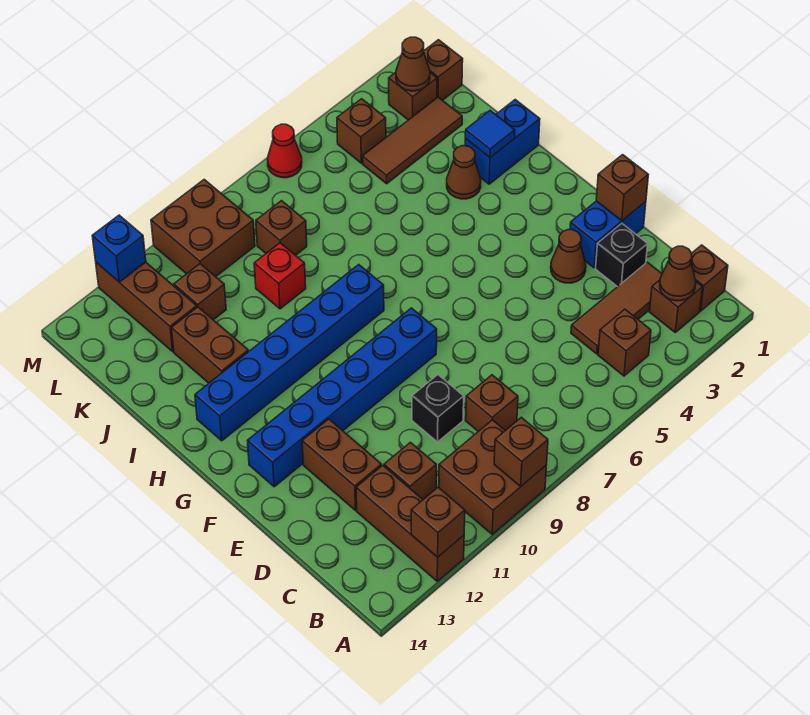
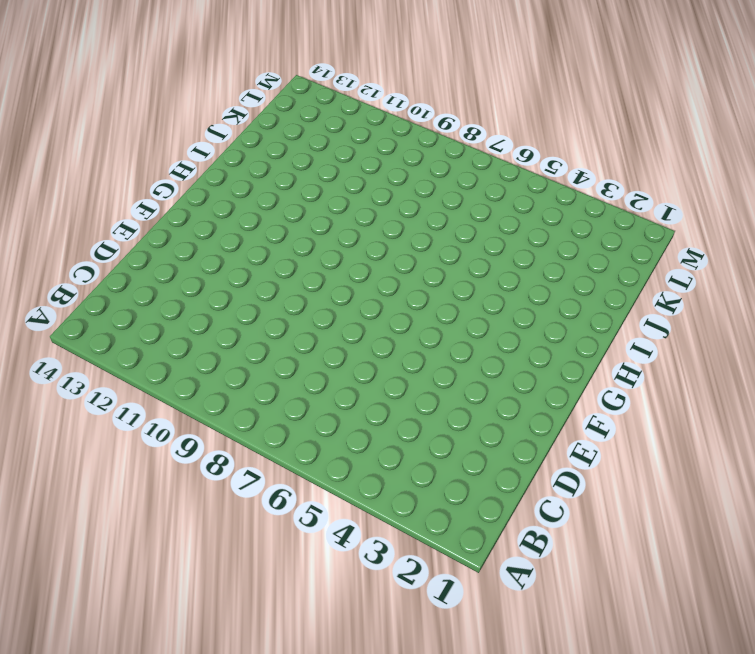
none -> brown brick A9:B10 level 1
none -> brown brick A12:C12 level 1
none -> brown brick B1 level 1
none -> brown brick B2 level 1

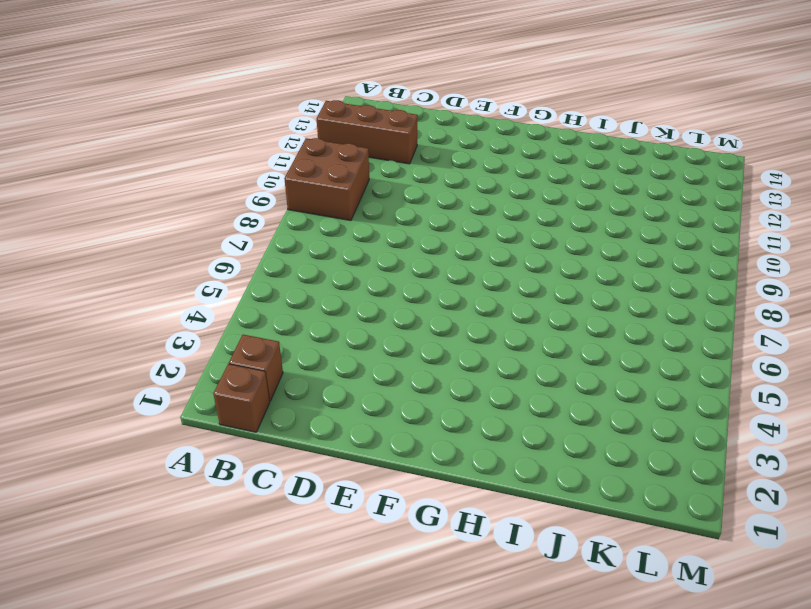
none -> brown brick B4 level 1
none -> brown tile C2:C4 level 1
none -> brown brick C8 level 1
none -> brown brick C11 level 1

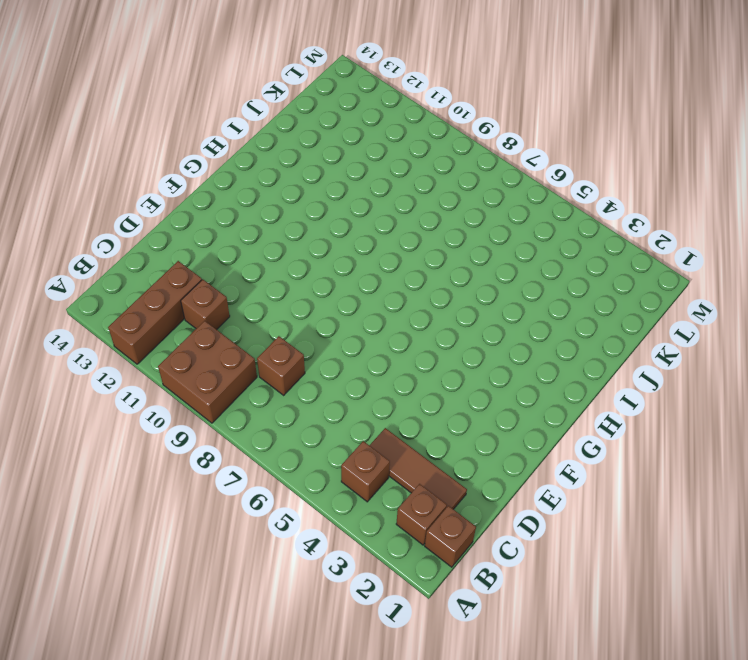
none -> black brick D2 level 1
none -> black brick D9 level 1
none -> brown brick D12:E12 level 1
none -> blue brick E1:E2 level 1

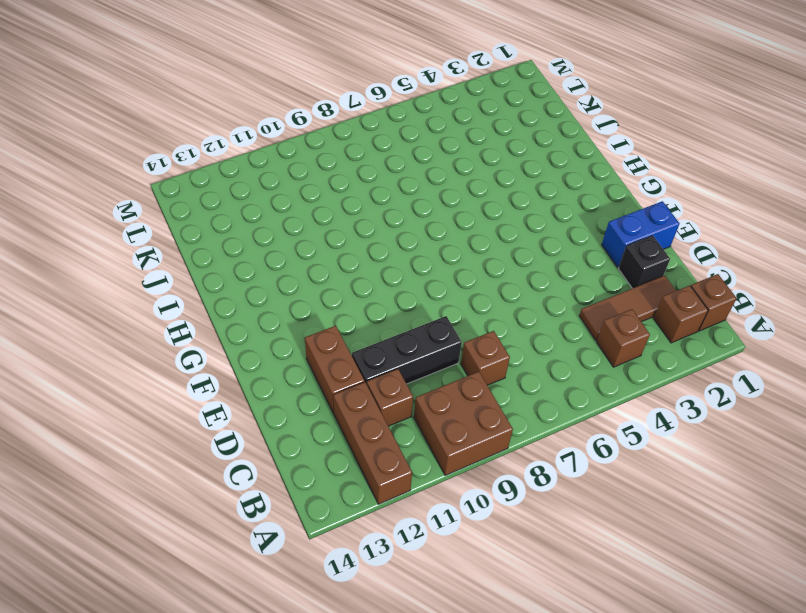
black brick D9:D11 level 1 -> black brick D9 level 1
none -> brown cone E3 level 1
none -> blue brick F8:F13 level 1
none -> blue brick H8:H13 level 1
none -> blue brick I1:I2 level 1

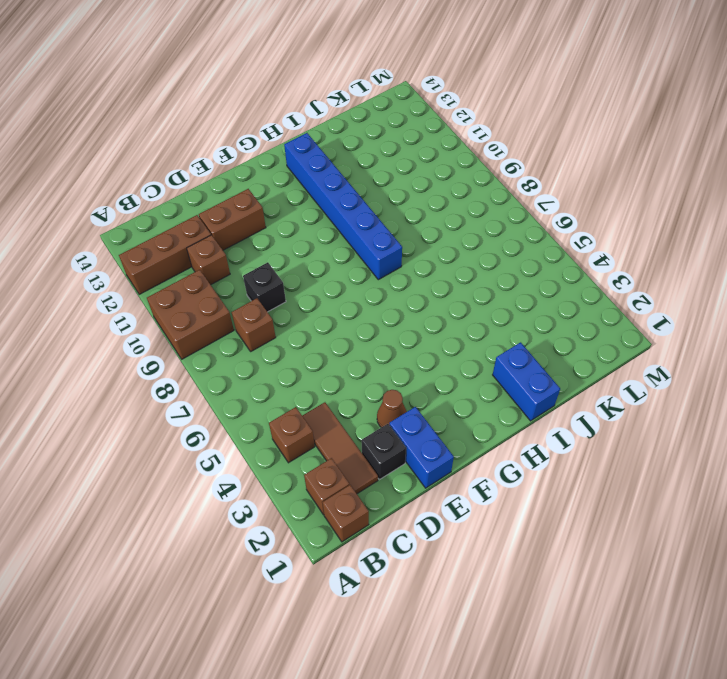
none -> blue brick F8:F13 level 1
none -> brown cone I3 level 1
none -> brown brick I12:J12 level 1
none -> red brick J9 level 1

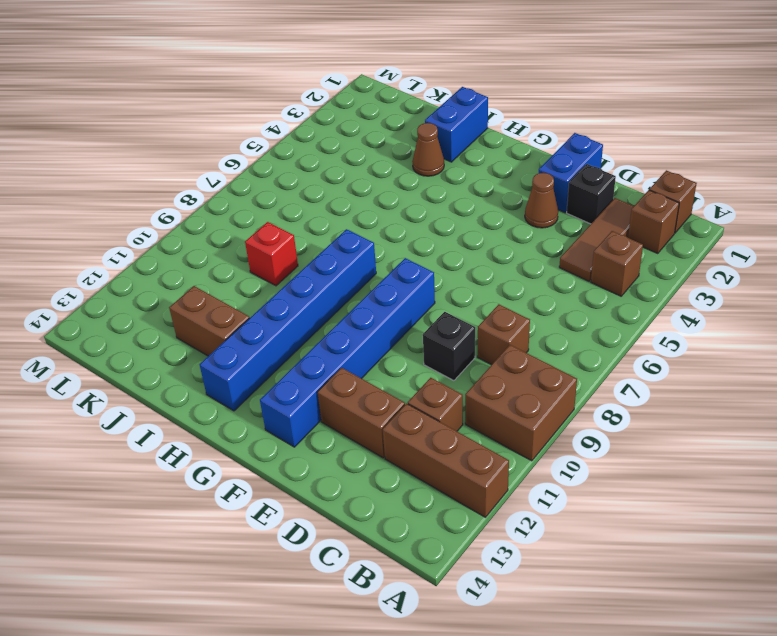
none -> brown tile K2:K4 level 1
none -> brown brick K8 level 1
none -> brown brick K11 level 1
none -> brown brick K12:M12 level 1

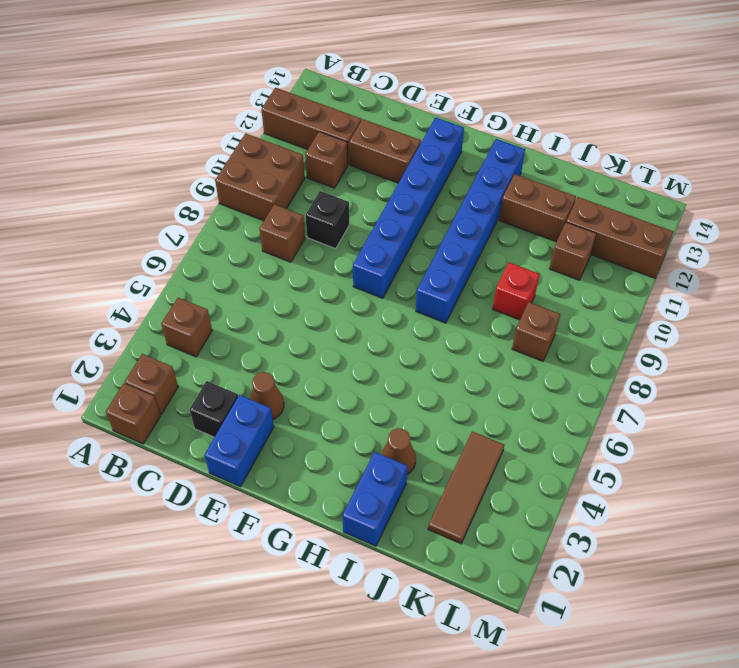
none -> brown tile C2:C4 level 1
none -> brown brick L1 level 1
none -> brown brick L2 level 1
none -> brown brick L4 level 1

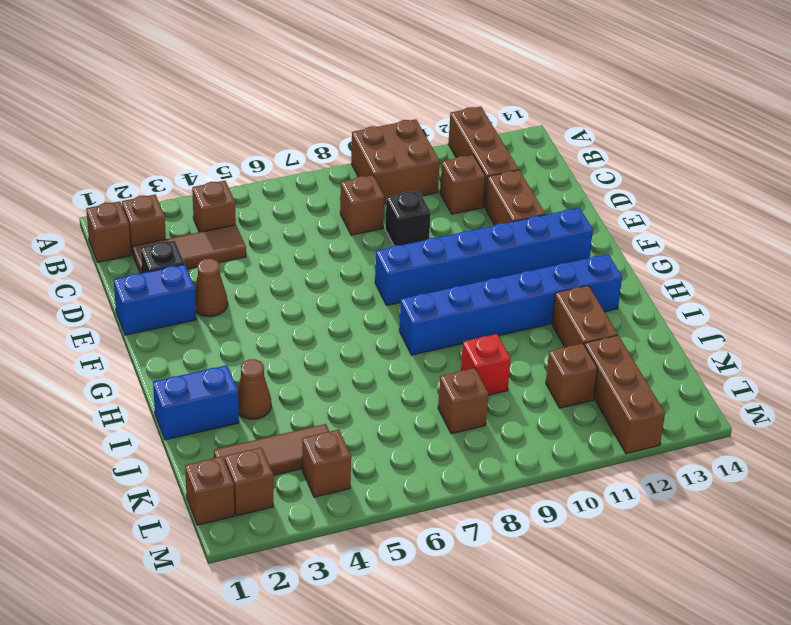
none -> brown brick L9:M10 level 1
none -> red cone M6 level 1
none -> brown brick A9 level 2
none -> brown brick A12 level 2

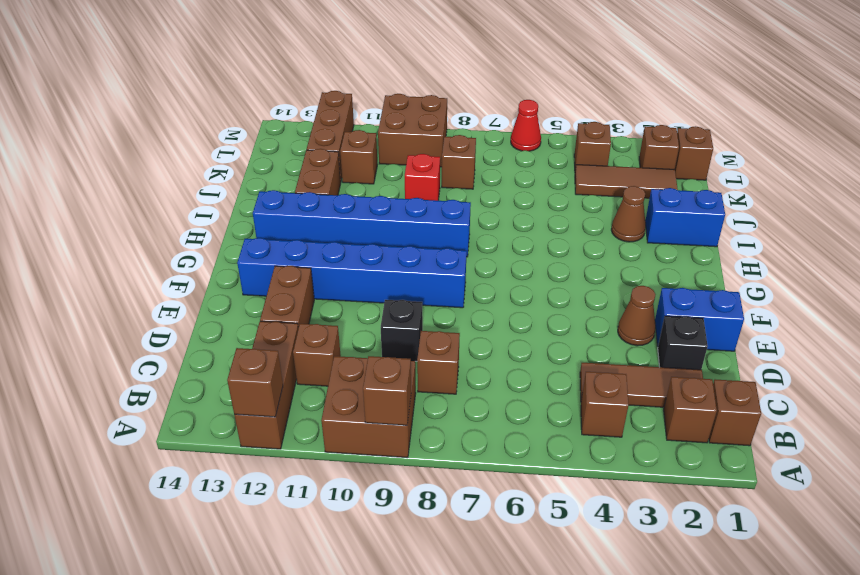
none -> brown cone B2 level 2
none -> brown brick E1 level 2
none -> blue tile I2 level 2
none -> brown cone L2 level 2

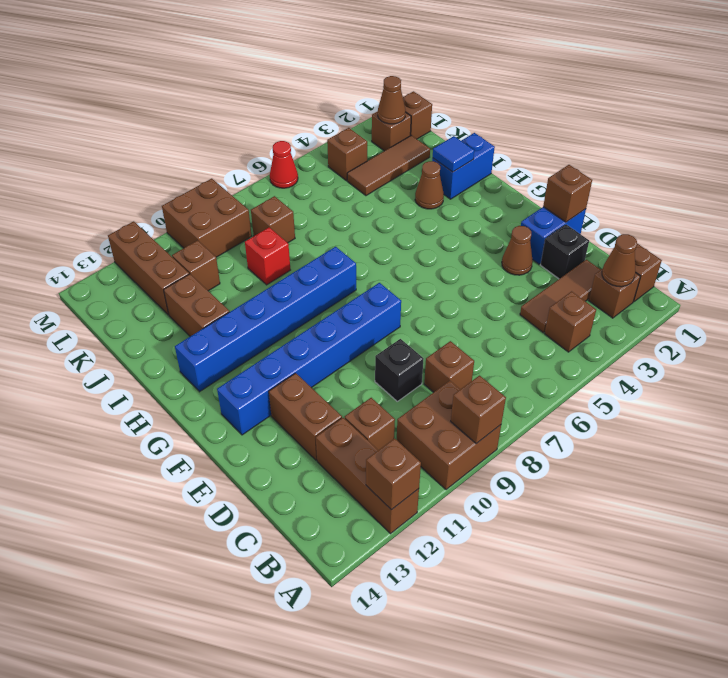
none -> blue brick M12 level 2

